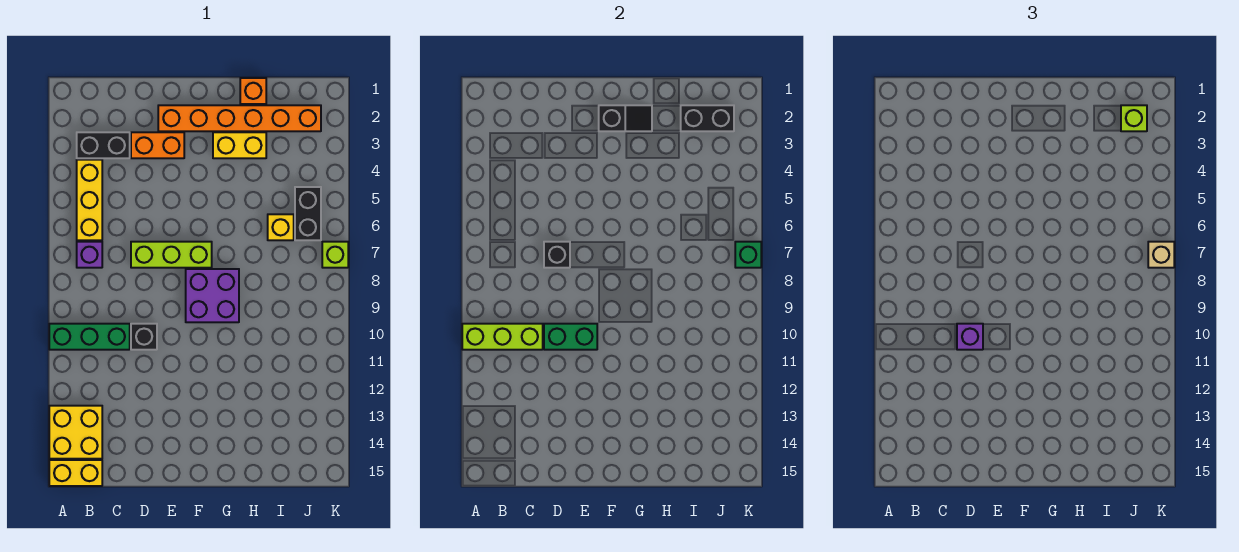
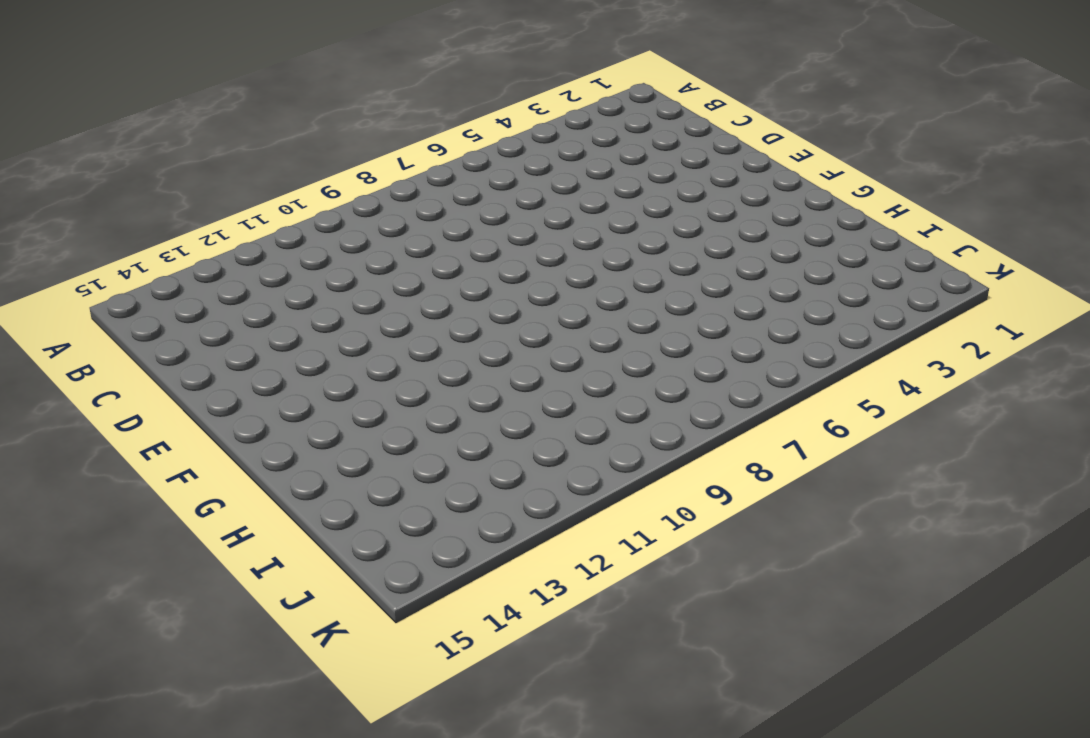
none -> green brick A10:C10 level 1
none -> yellow brick A13:B14 level 1
none -> yellow brick A15:B15 level 1

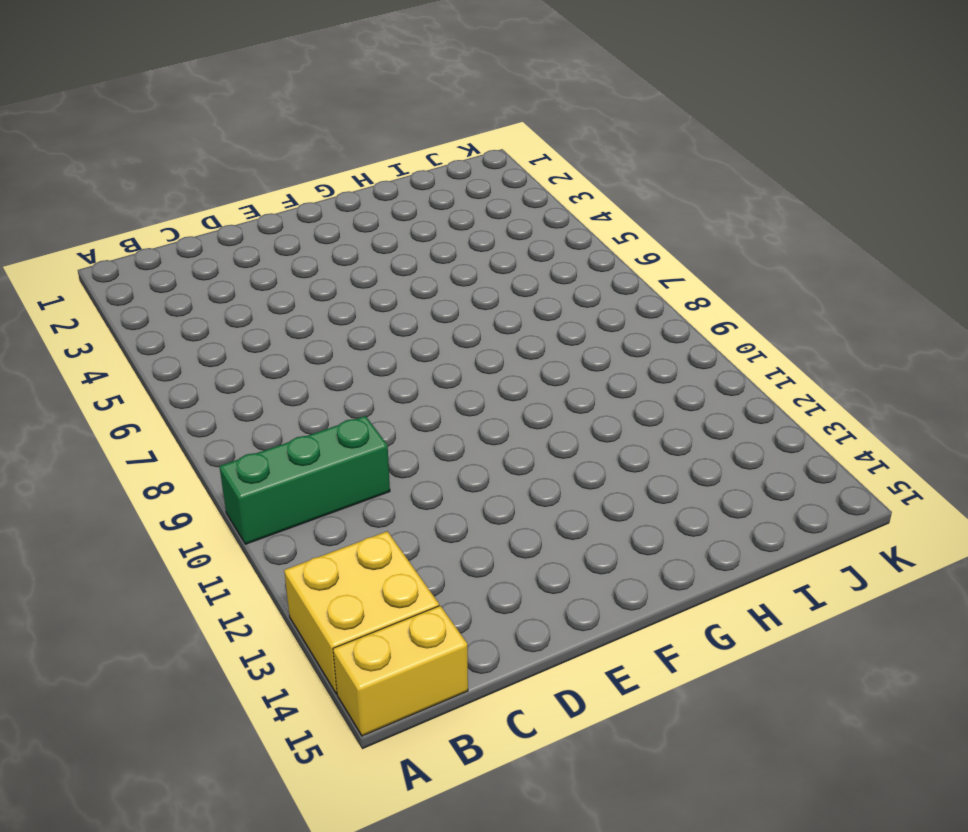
none -> black brick B3:C3 level 1
none -> yellow brick B4:B6 level 1
none -> purple brick B7 level 1

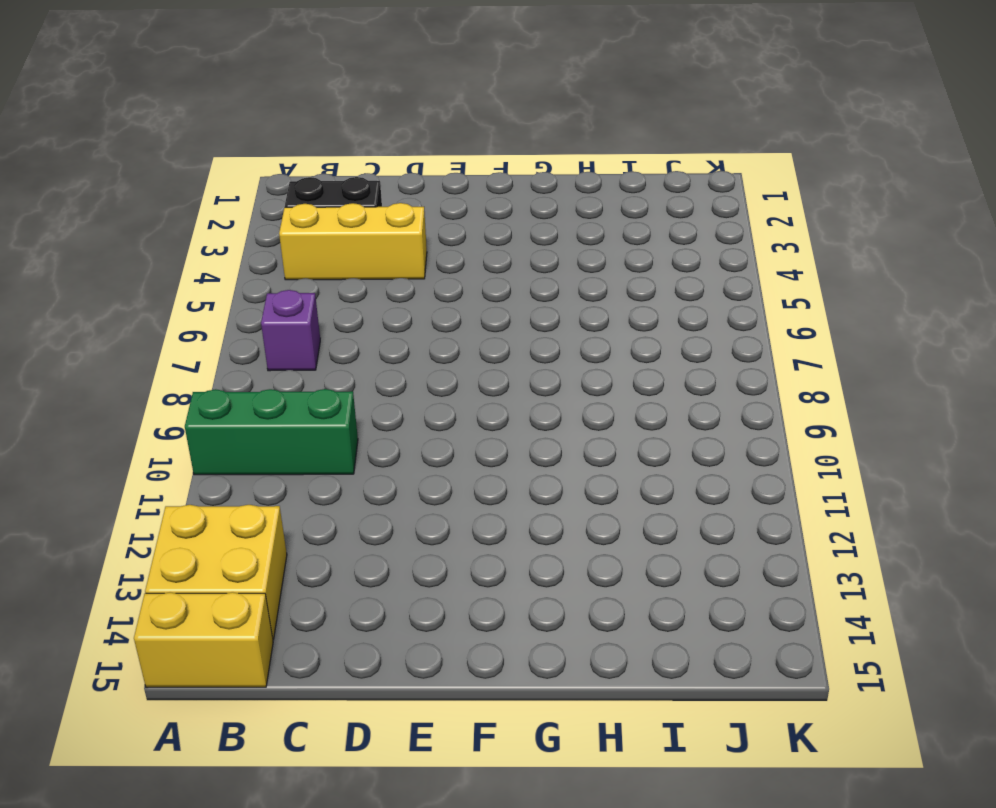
yellow brick B4:D4 level 1 -> yellow brick B4:B6 level 1
none -> orange brick D3:E3 level 1
none -> lime brick D7:F7 level 1
none -> black brick D10 level 1

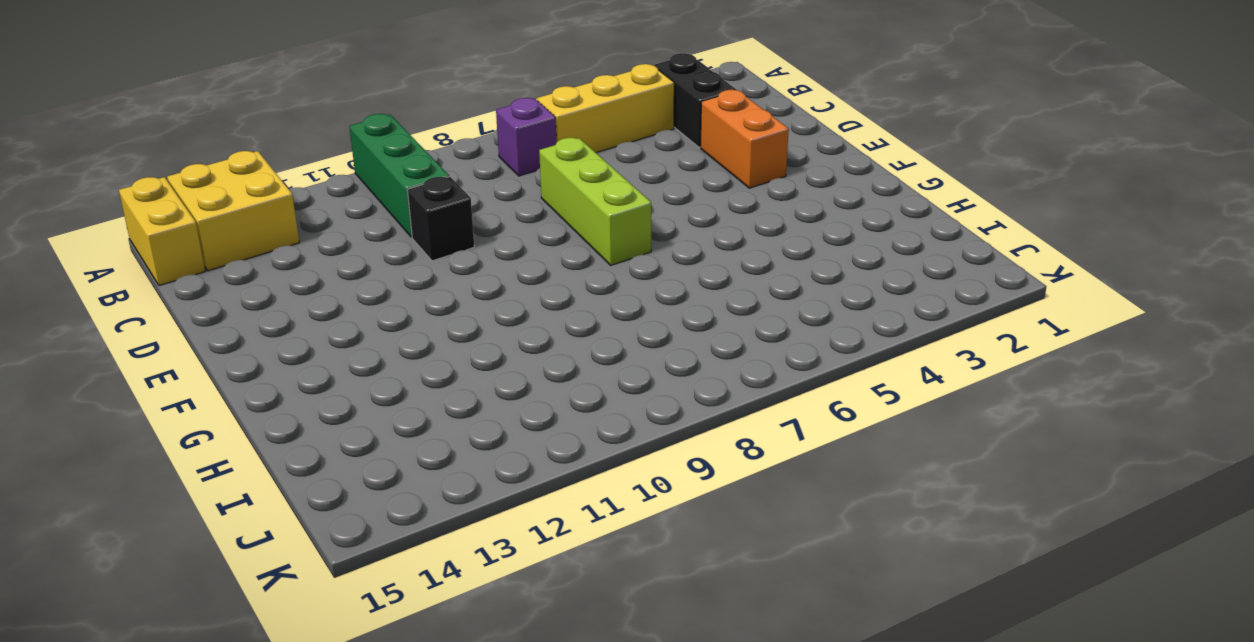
none -> orange brick E2:J2 level 1
none -> purple brick F8:G9 level 1
none -> yellow brick G3:H3 level 1

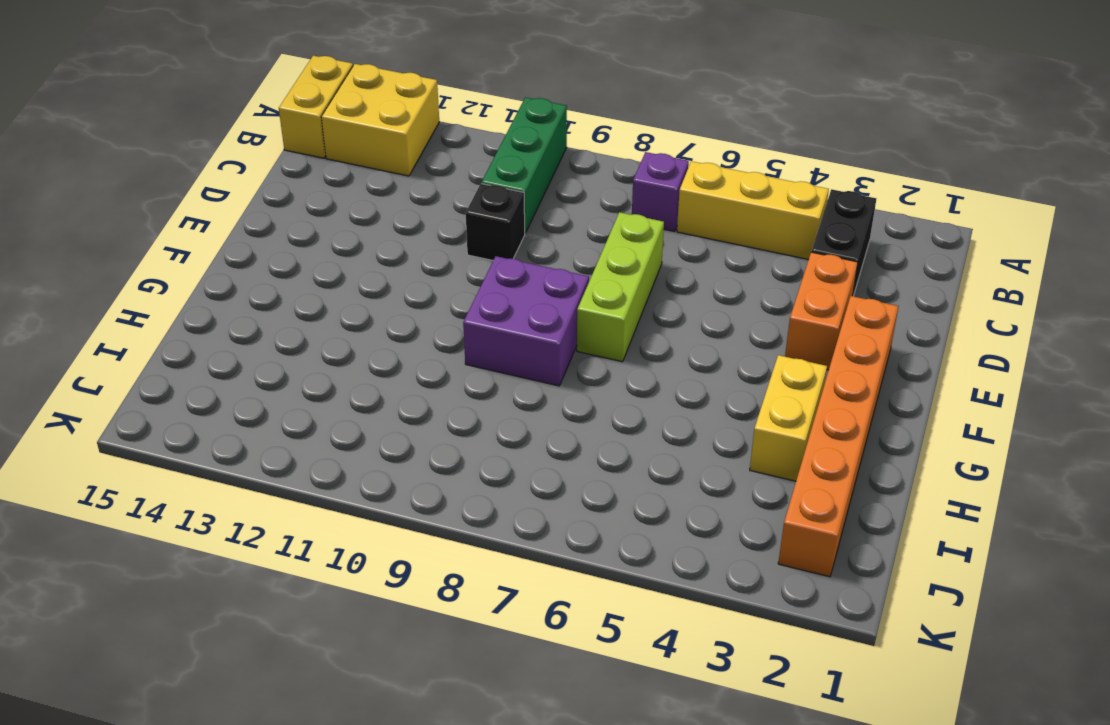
none -> orange brick H1 level 1
none -> yellow brick I6 level 1
none -> black brick J5:J6 level 1

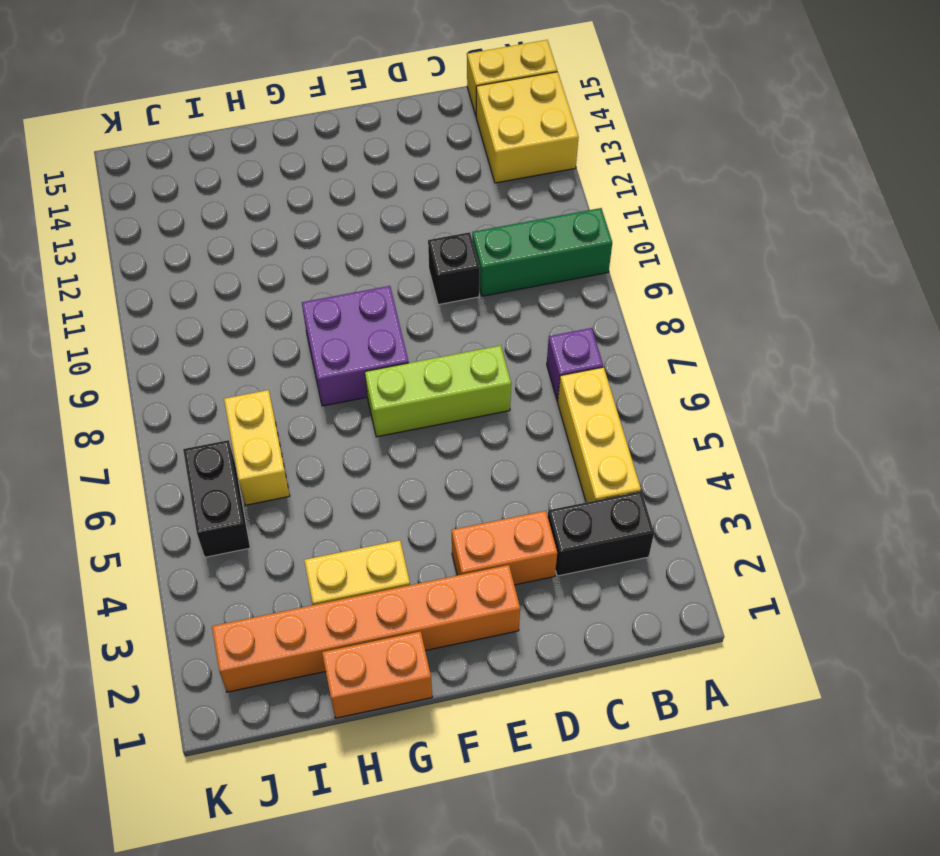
orange brick G1:H1 level 1 -> orange brick H1 level 1
yellow brick I6:I7 level 1 -> yellow brick I6 level 1
none -> lime brick K7 level 1
none -> lime brick A10:C10 level 2
none -> black brick D7 level 2

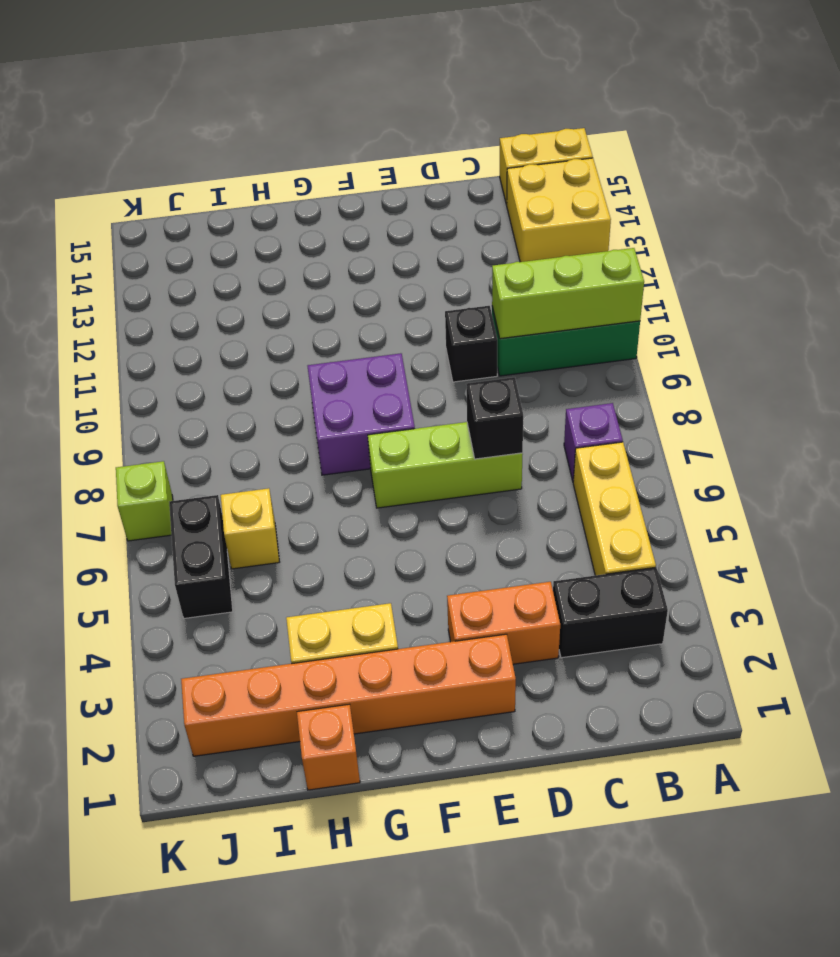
none -> green brick D10:E10 level 2
none -> black slope F2:G2 level 2 top F
none -> black brick I2:J2 level 2

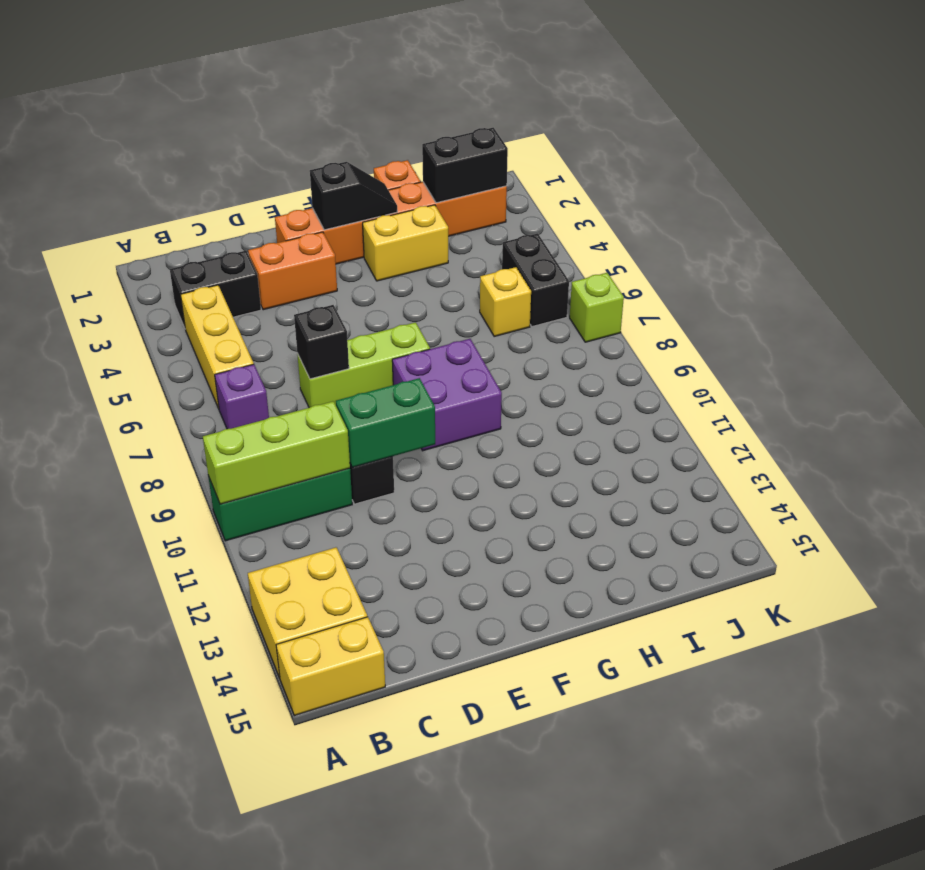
none -> green brick K7 level 2
none -> purple brick D10 level 3
none -> lime brick J2 level 3

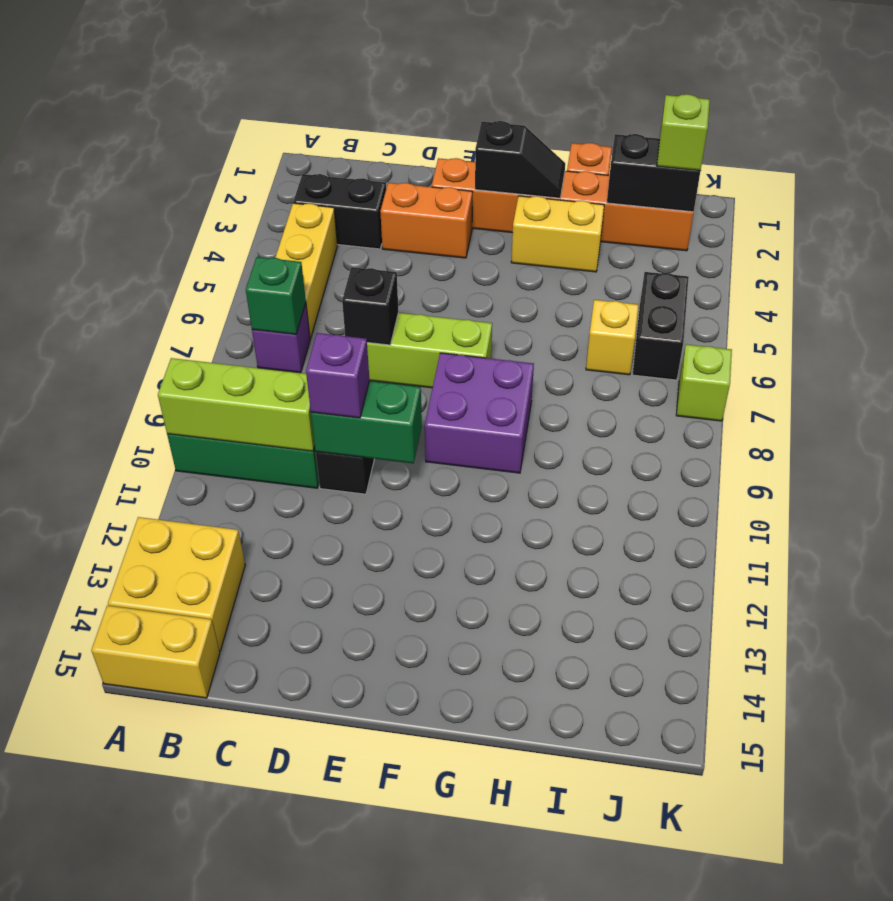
green brick B7 level 2 -> green brick K7 level 2
none -> tan brick K7 level 3

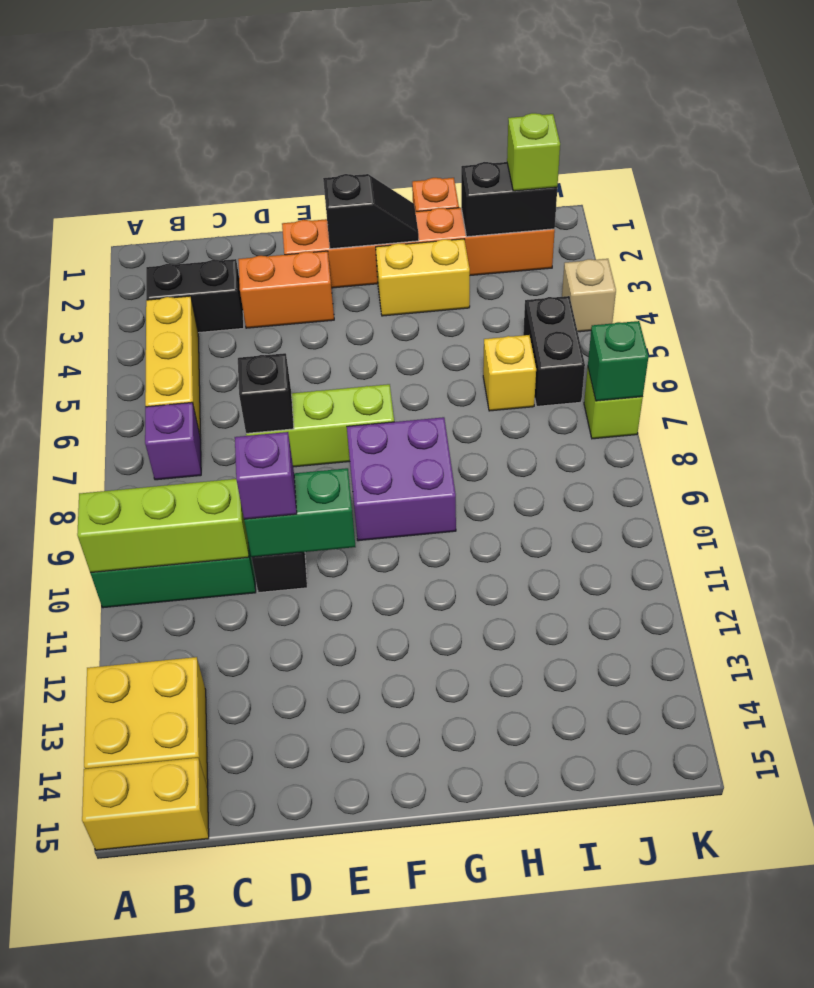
tan brick K4 level 1 -> tan brick K7 level 3

